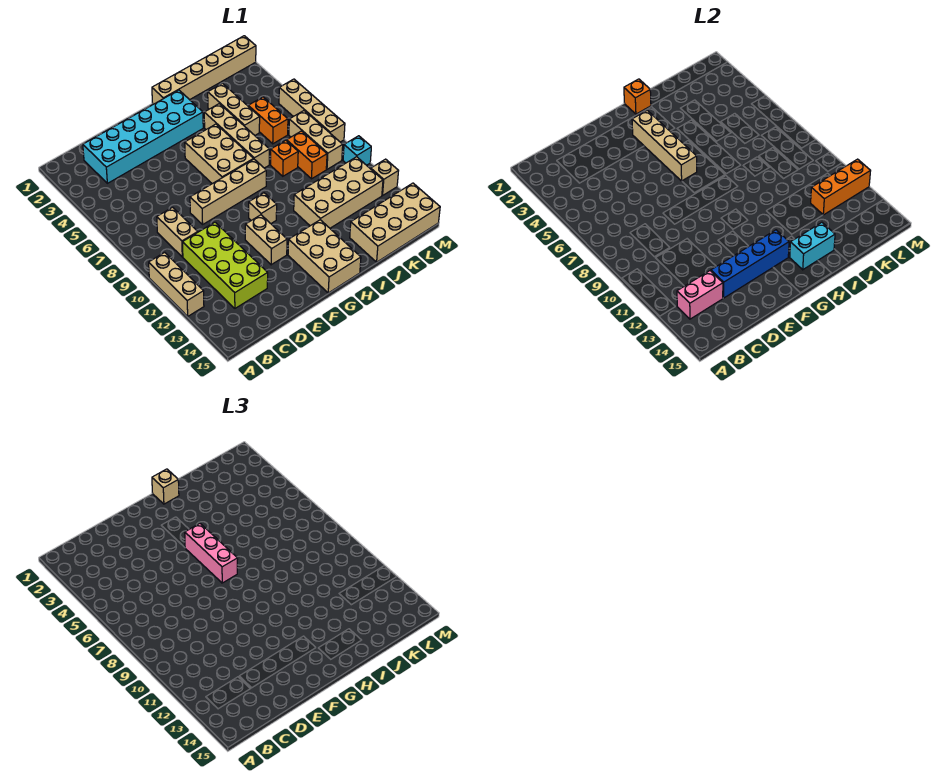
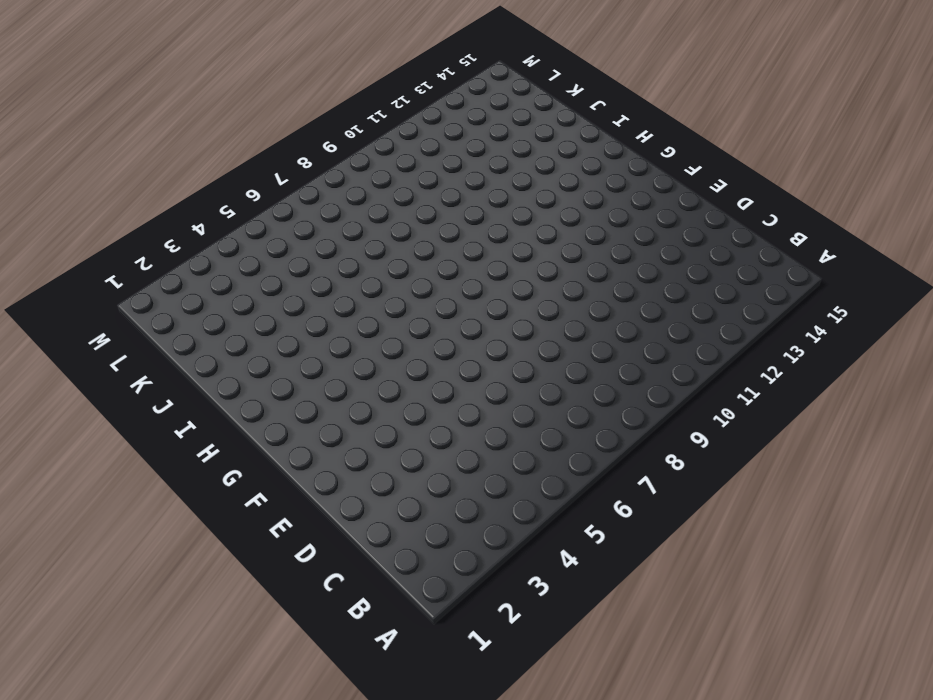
none -> tan brick A10:A12 level 1
none -> cyan brick C2:H3 level 1
none -> tan brick C8:C9 level 1

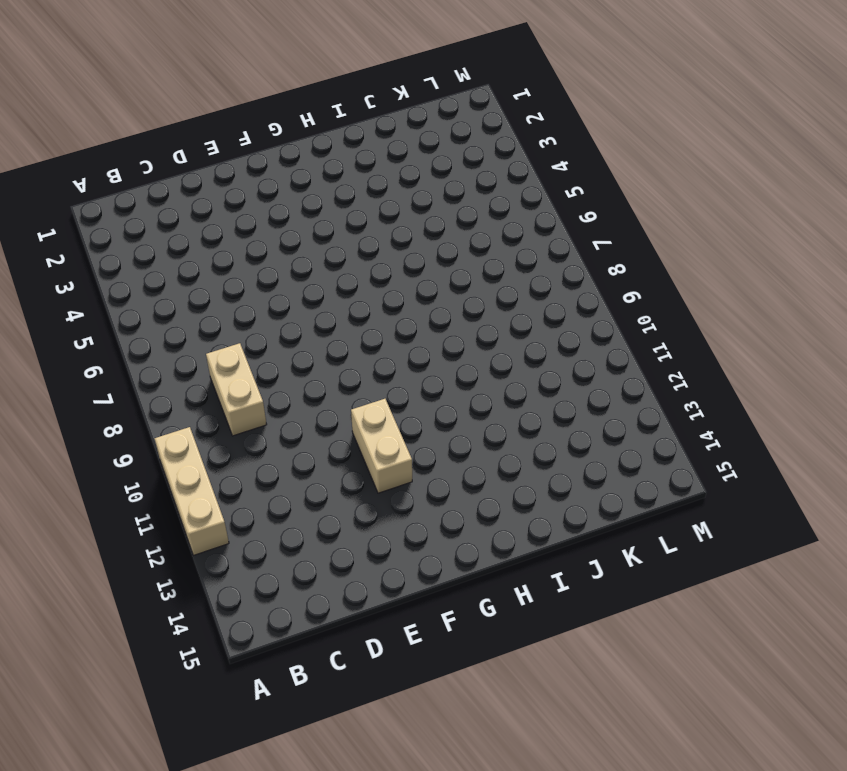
none -> cyan brick C2:H3 level 1
none -> lime brick C10:D13 level 1
none -> tan brick E8:H8 level 1

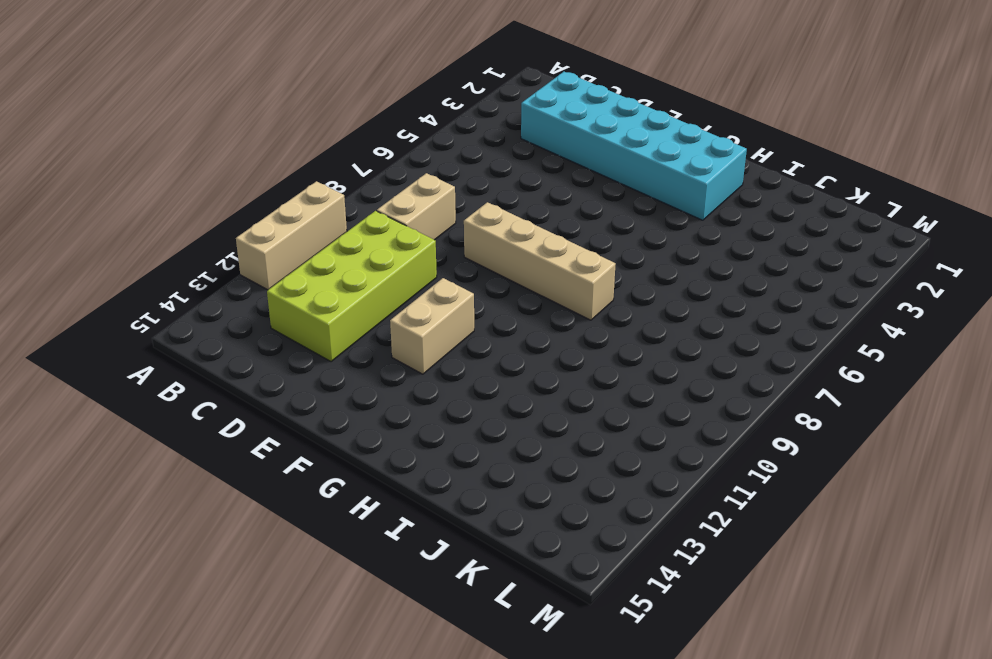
none -> tan brick G5:H7 level 1
none -> tan brick G10 level 1
none -> tan brick G13:H15 level 1

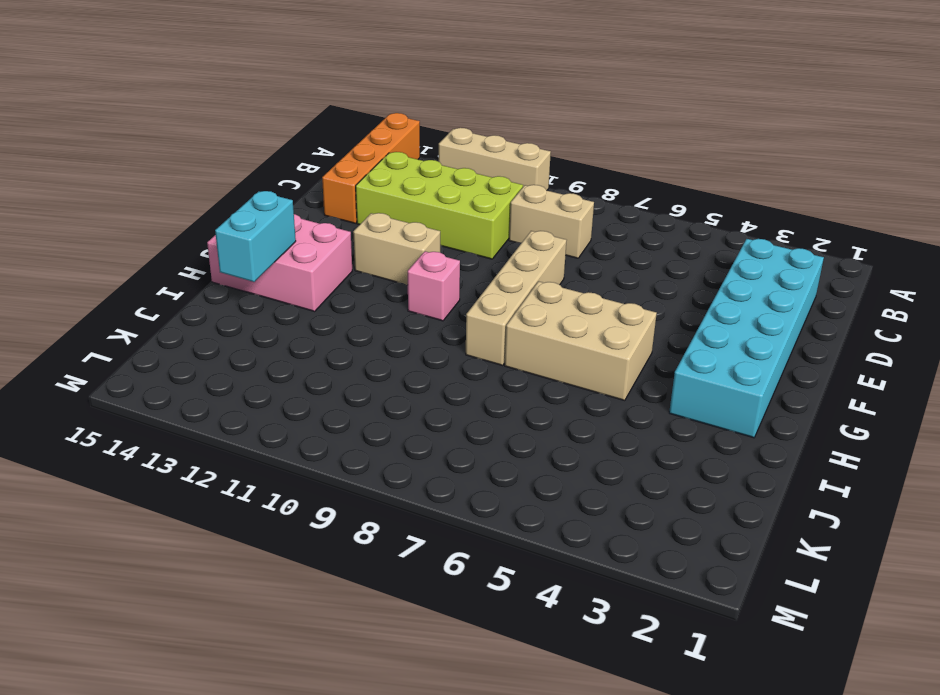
orange brick A14:D14 level 1 -> none
pink brick G10 level 1 -> tan brick G10 level 1
pink brick G13:H15 level 1 -> tan brick G13:H15 level 1
none -> tan brick H1:M1 level 1
none -> tan brick I4:I7 level 1
none -> tan brick I11:L12 level 1

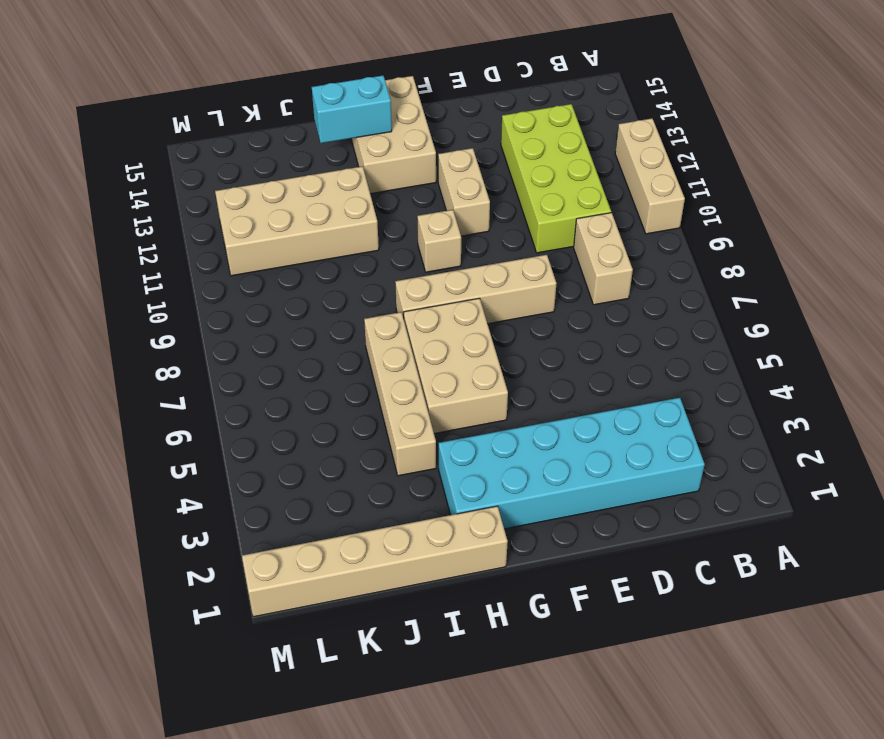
none -> tan brick J3:J5 level 1
none -> orange brick J8 level 1
none -> tan brick J14:M15 level 1

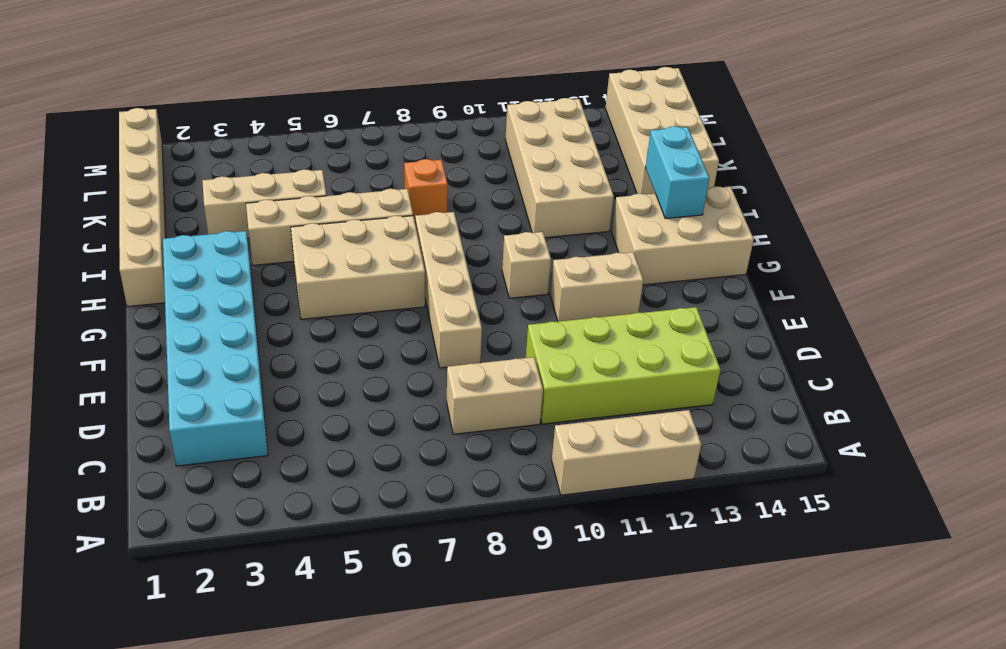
none -> orange brick K5:K6 level 1
none -> orange brick K8:K9 level 1
none -> tan brick L7:L9 level 1

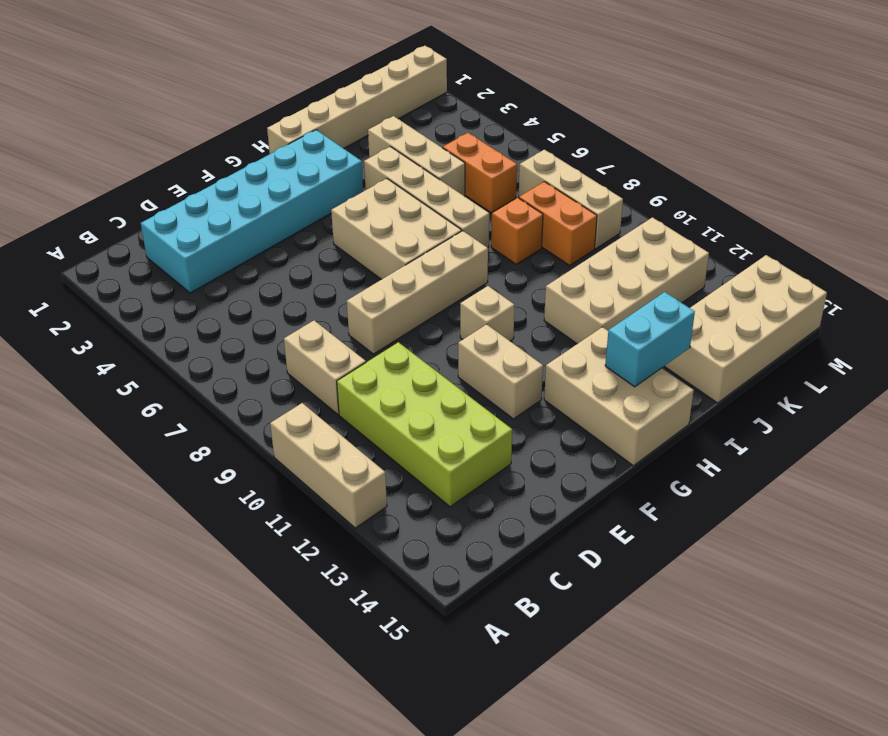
none -> tan brick M5:M8 level 1
none -> cyan brick M10 level 1
none -> tan brick M12 level 1

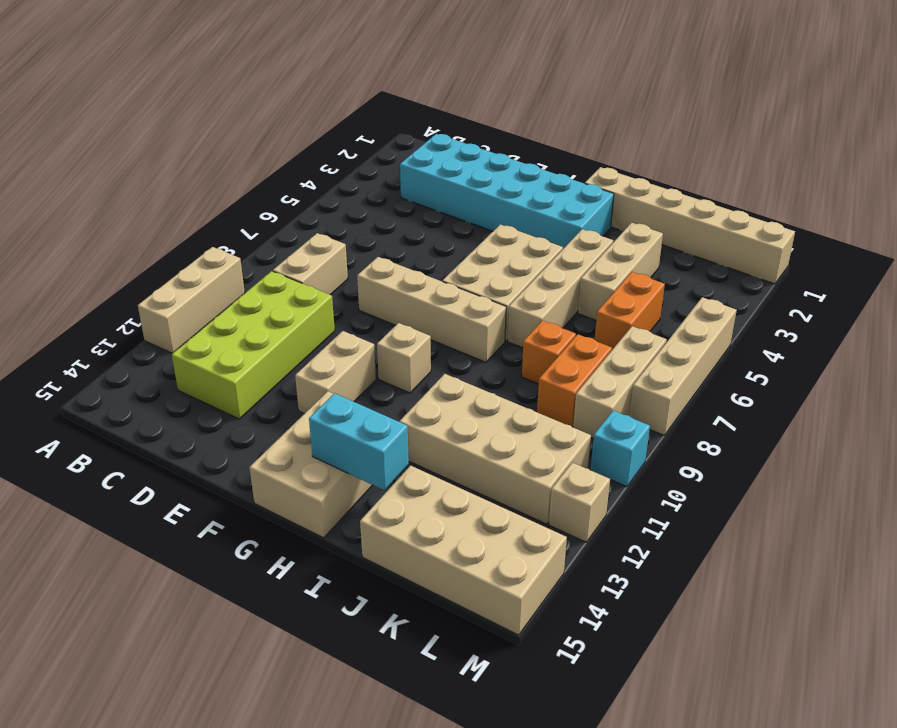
none -> pink brick B13:C13 level 2
none -> blue brick D13:G13 level 2
none -> tan brick G3:G6 level 2

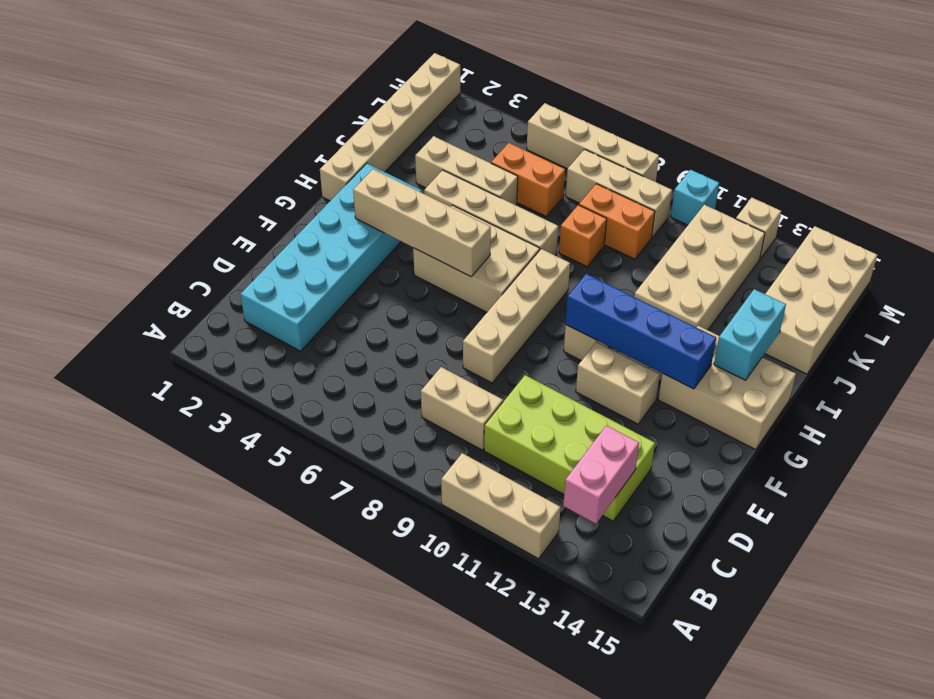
blue brick G10:G13 level 2 -> blue brick D13:G13 level 2
none -> orange brick H1 level 2
none -> orange brick K12:M12 level 2
none -> pink brick G5:G7 level 3

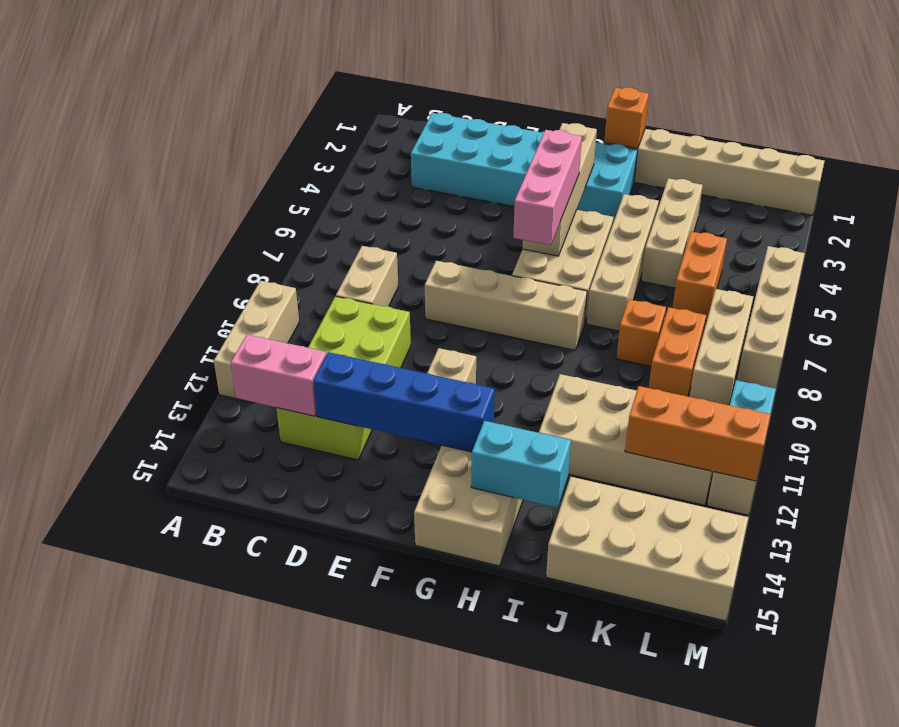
none -> tan brick G10 level 1
none -> tan brick H1 level 3

